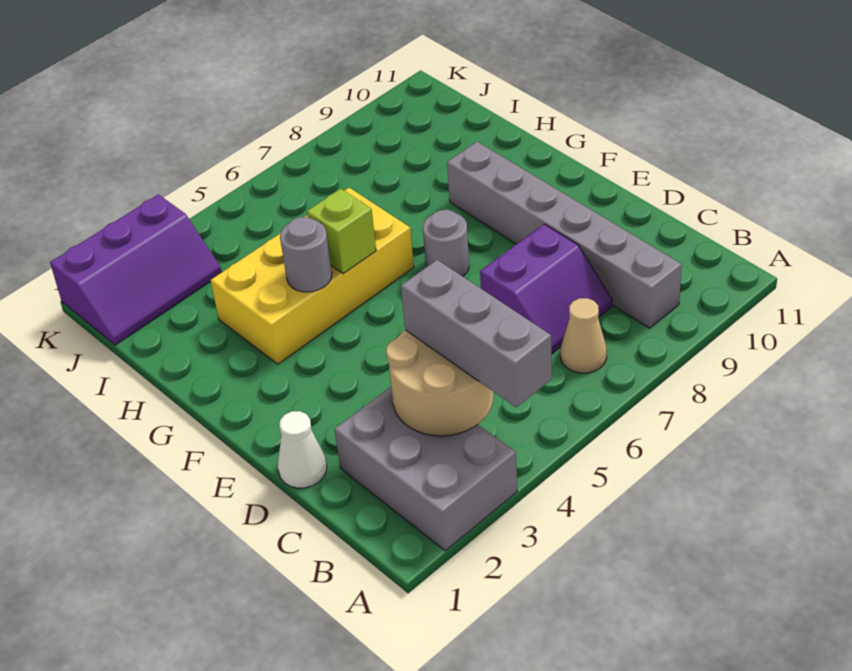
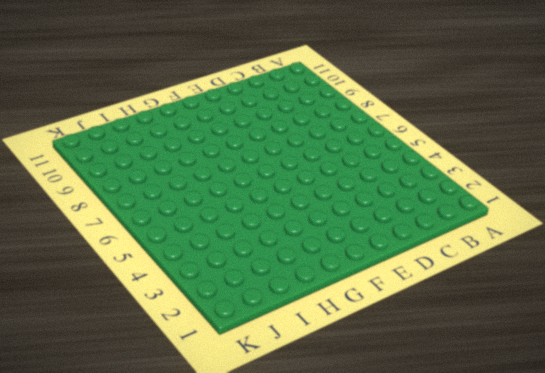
none -> grey brick A2:C3 level 1
none -> tan cone B7 level 1
none -> grey brick B9:G9 level 1

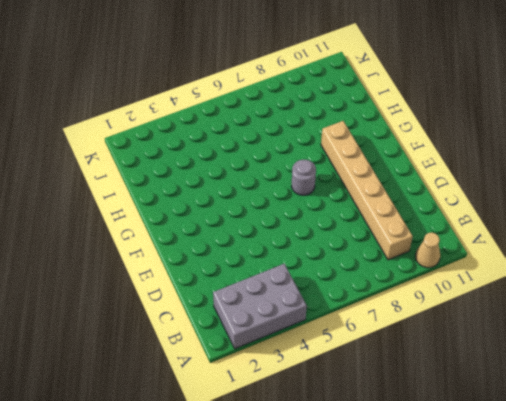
grey brick A2:B4 level 1 -> grey brick A2:C3 level 1
tan cone A10 level 1 -> tan cone B7 level 1
tan brick B9:G9 level 1 -> grey brick B9:G9 level 1
none -> purple slope C7:D8 level 1 top D
none -> white cone D1 level 1
none -> yellow brick G3:H6 level 1

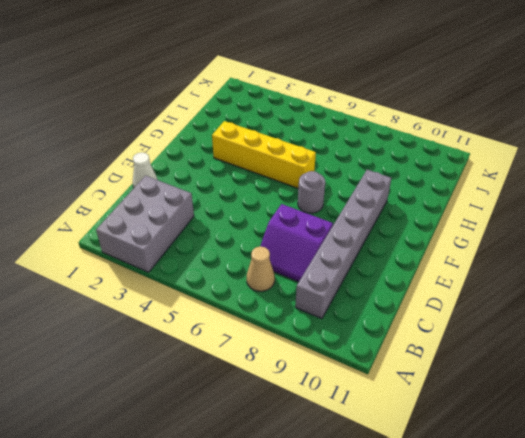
yellow brick G3:G6 level 1 -> yellow brick G3:H6 level 1
none -> purple slope J1:K3 level 1 top K
none -> tan round brick B3:C4 level 2
none -> grey round brick G4 level 2

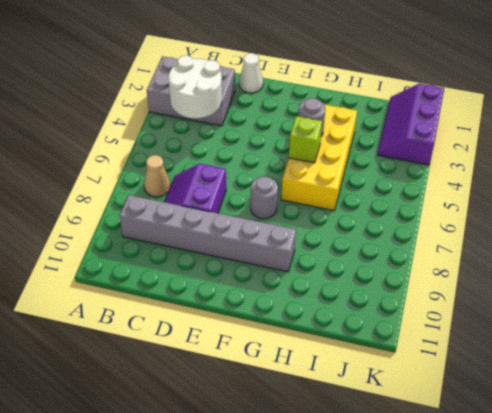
white round brick B3:C4 level 2 -> tan round brick B3:C4 level 2
none -> grey brick A4:C4 level 3

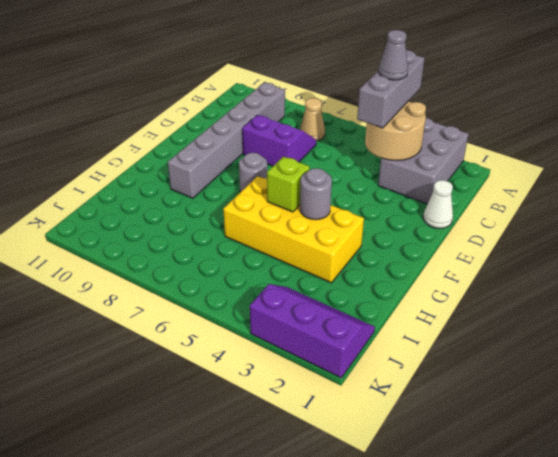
grey cone B4 level 4 -> none

